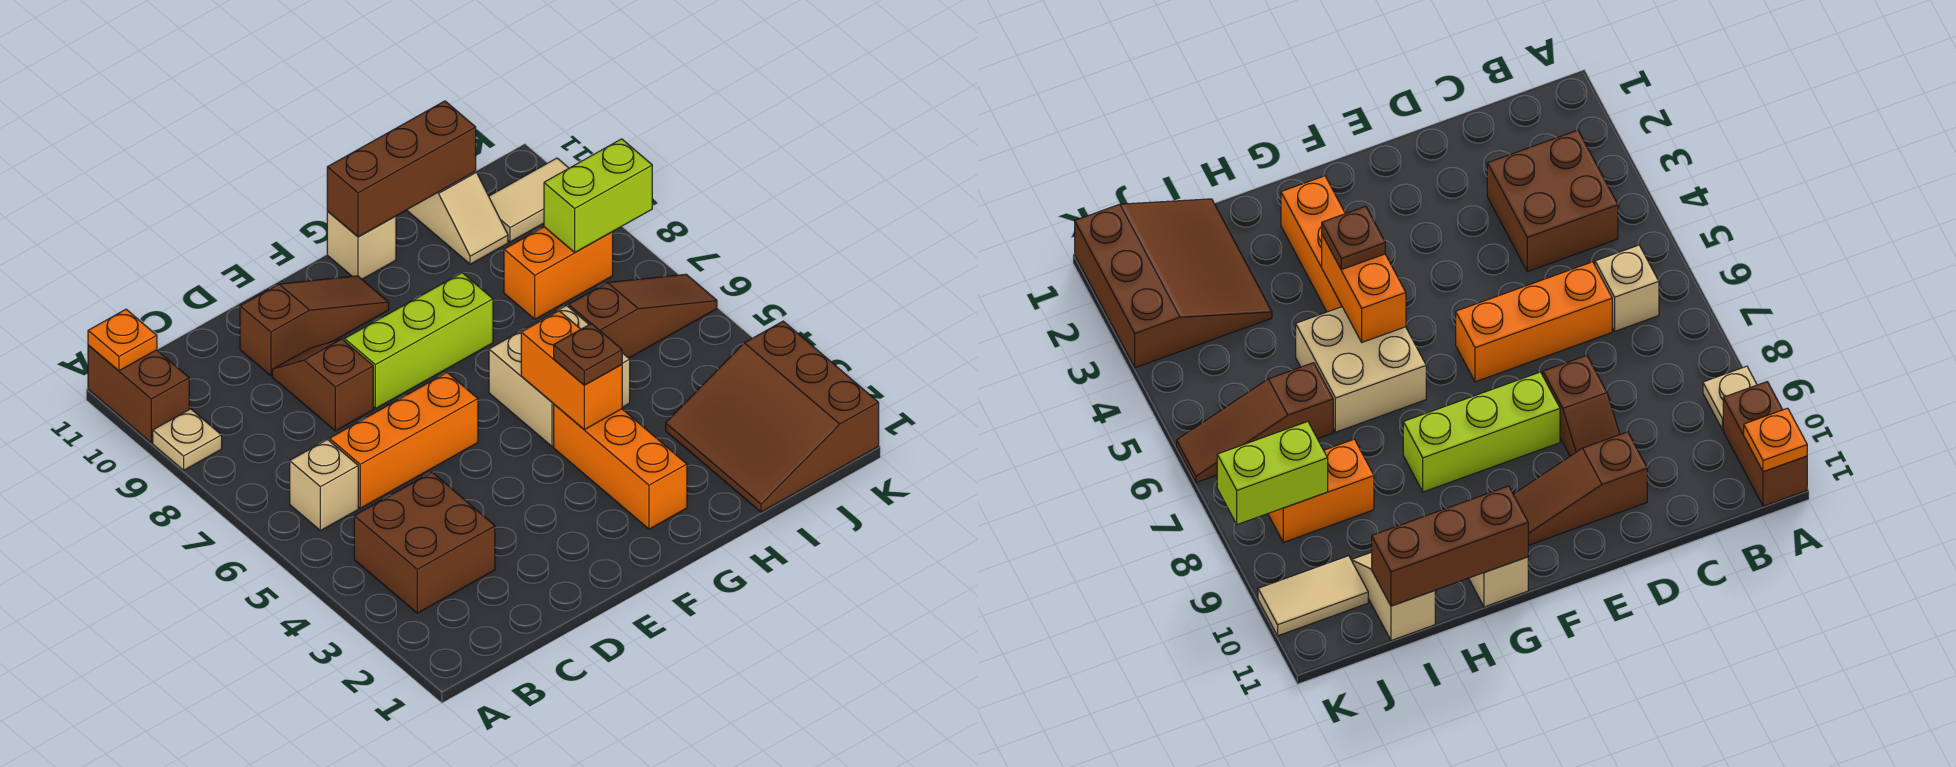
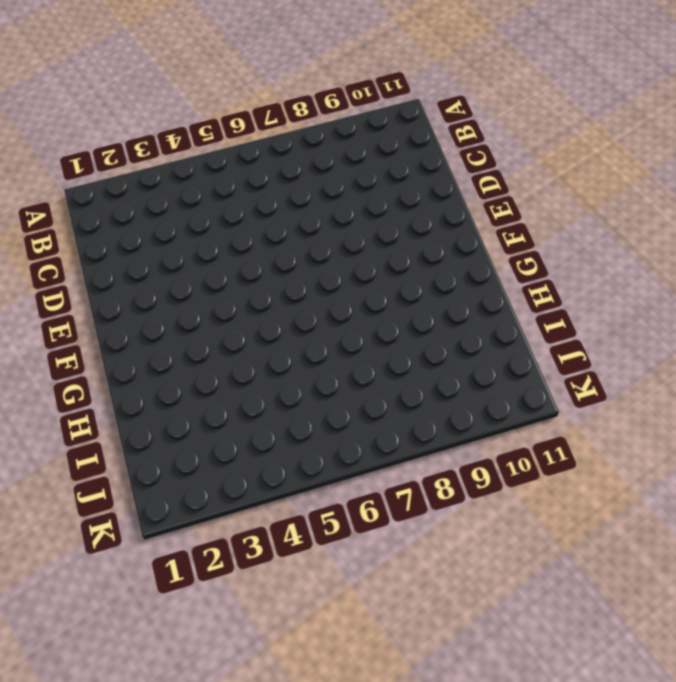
none -> tan plate A9 level 1
none -> brown brick A10:A11 level 1
none -> brown brick B3:C4 level 1

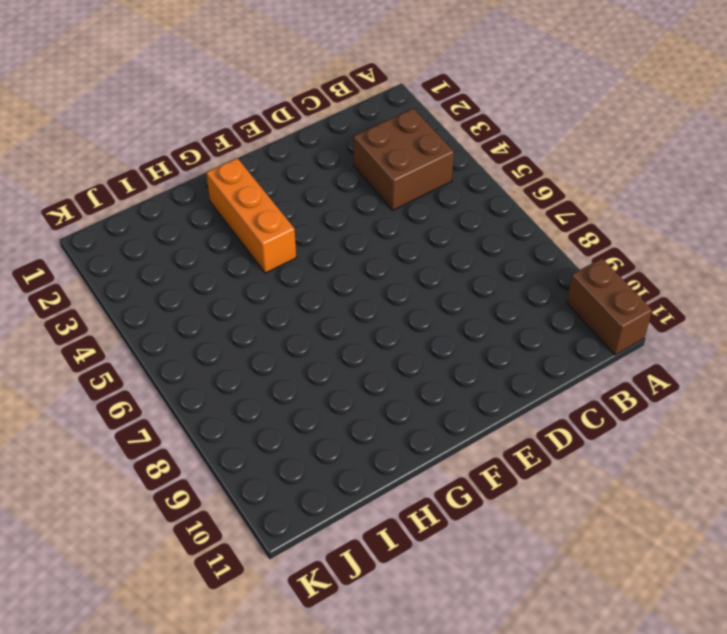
none -> tan plate A9 level 1
none -> tan brick B6 level 1
none -> orange brick C6:E6 level 1

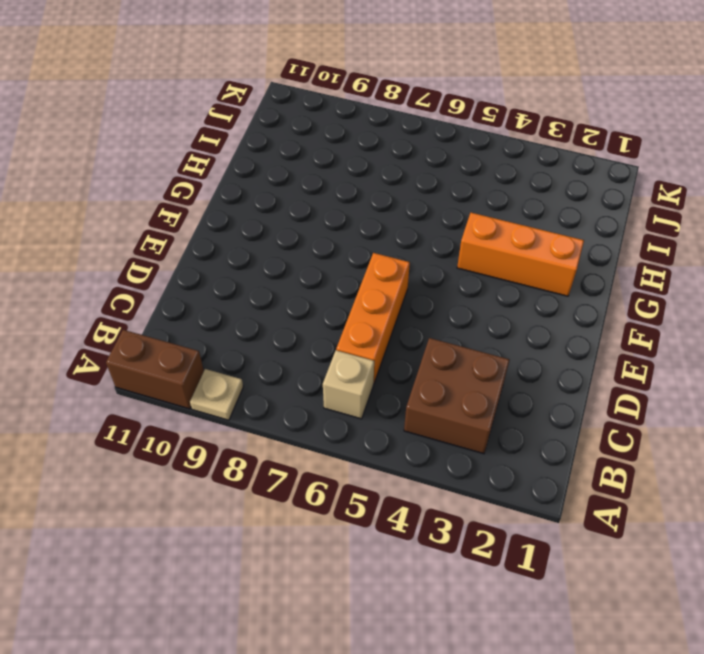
none -> brown slope D8:D9 level 1 top 8
none -> brown slope D10:F10 level 1 top D
none -> lime brick E8:G8 level 1

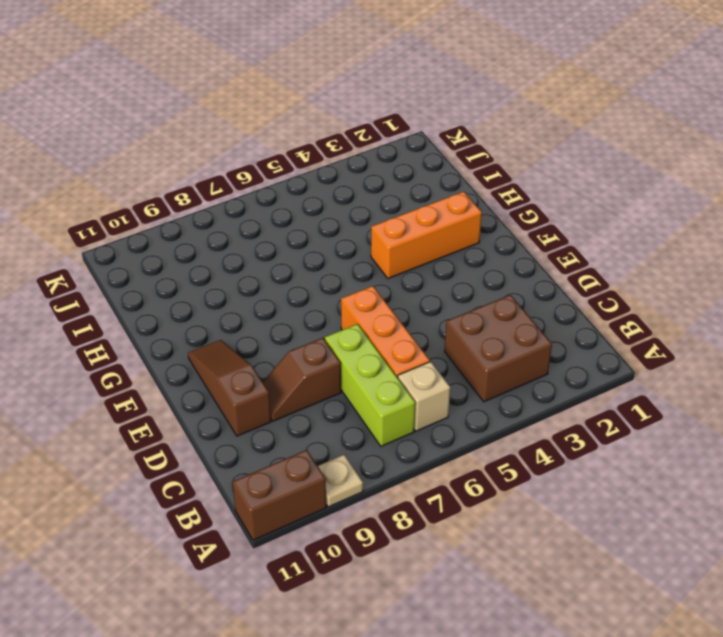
lime brick B7:D7 level 1 -> lime brick E8:G8 level 1
none -> tan brick G5:H6 level 1
none -> tan brick G11 level 1
none -> brown slope I1:K3 level 1 top K

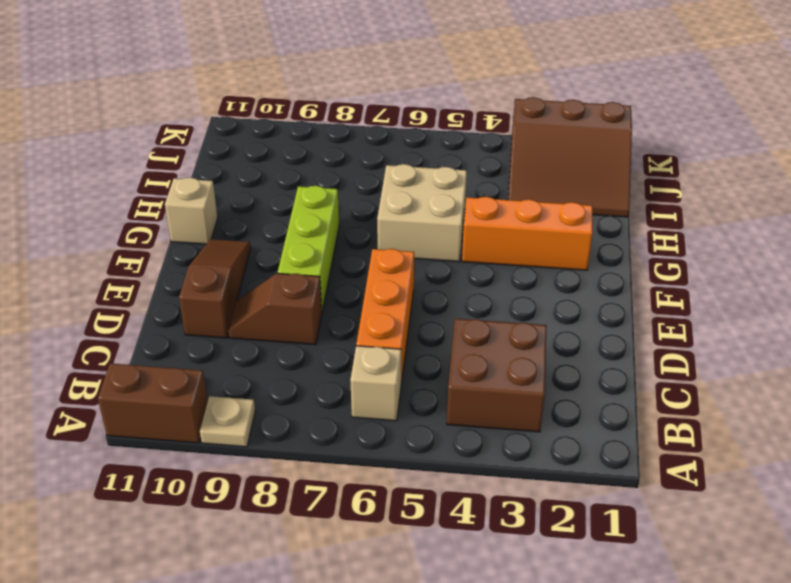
none -> brown slope I6:K6 level 1 top I
none -> orange brick I8:J8 level 1
none -> tan slope I10:I11 level 1 top 11

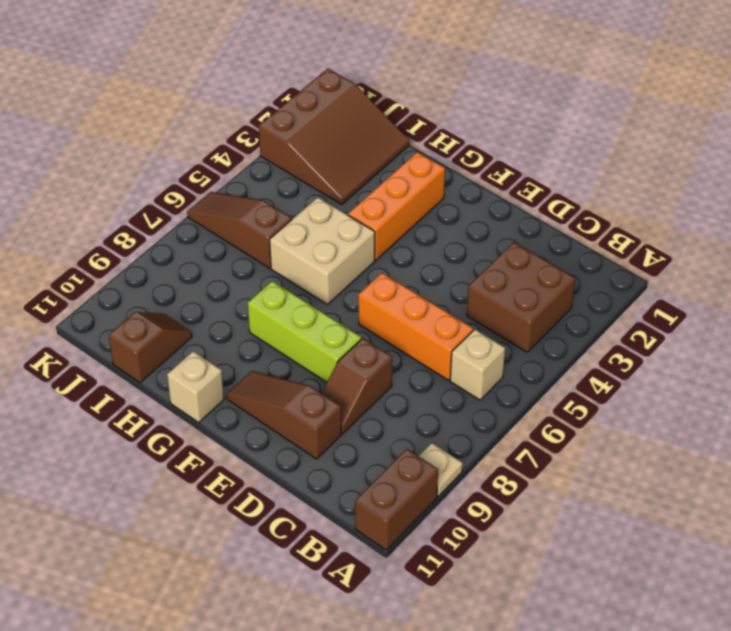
brown slope I10:I11 level 1 top 11 -> tan slope I10:I11 level 1 top 11
none -> orange brick I8:J8 level 1
none -> tan tile J10:K10 level 1
none -> orange plate A11 level 2

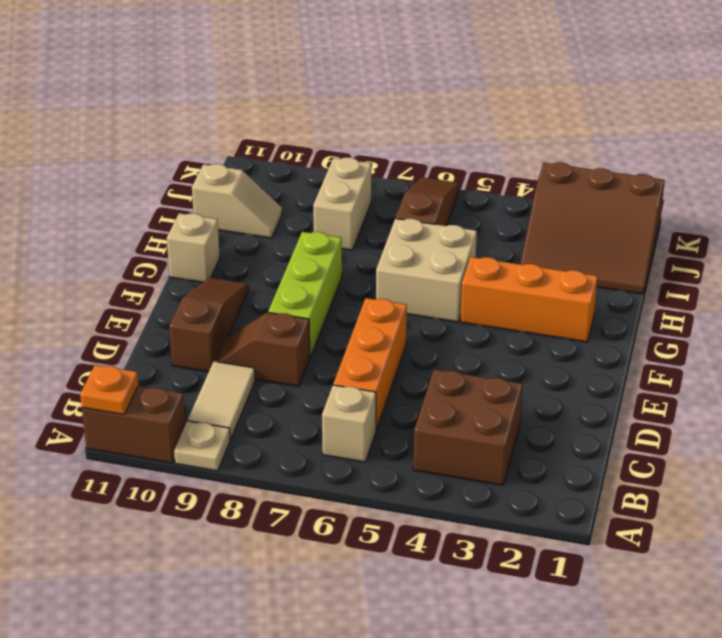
tan tile B9:C9 level 1 -> tan tile J10:K10 level 1
tan brick I8:J8 level 1 -> orange brick I8:J8 level 1
none -> orange brick G4:G5 level 2
none -> brown brick G11:I11 level 2
none -> lime brick J8:K8 level 2

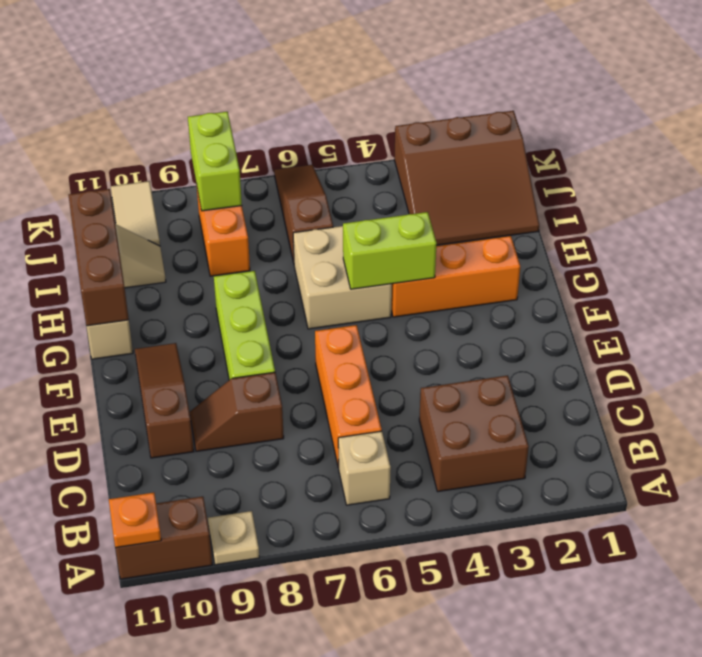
lime brick G4:G5 level 2 -> orange brick G4:G5 level 2
none -> brown plate G4 level 3

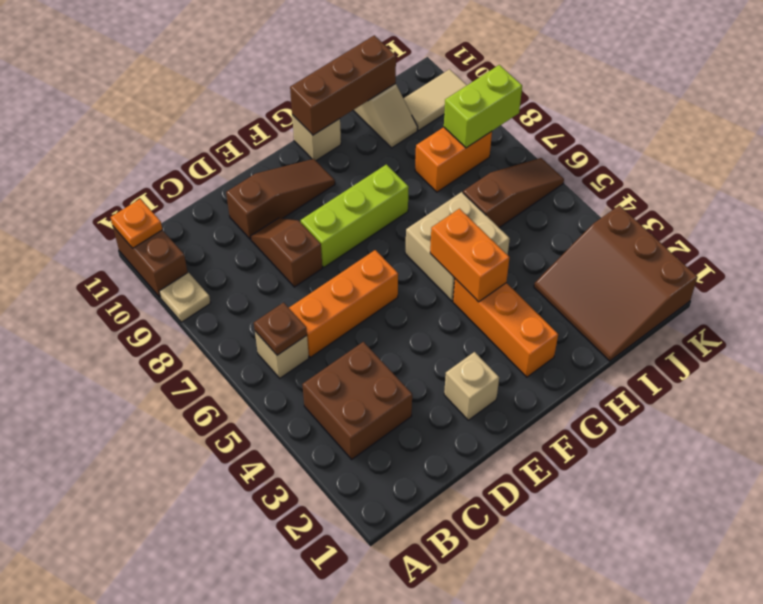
brown plate B6 level 2 -> brown plate G4 level 3
tan brick E2 level 1 -> none

